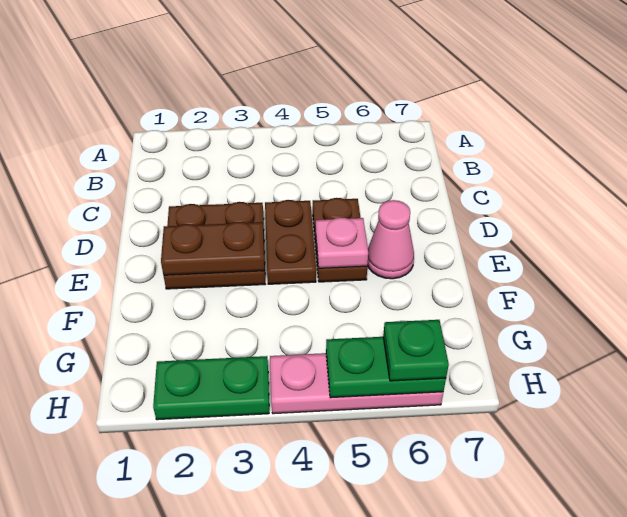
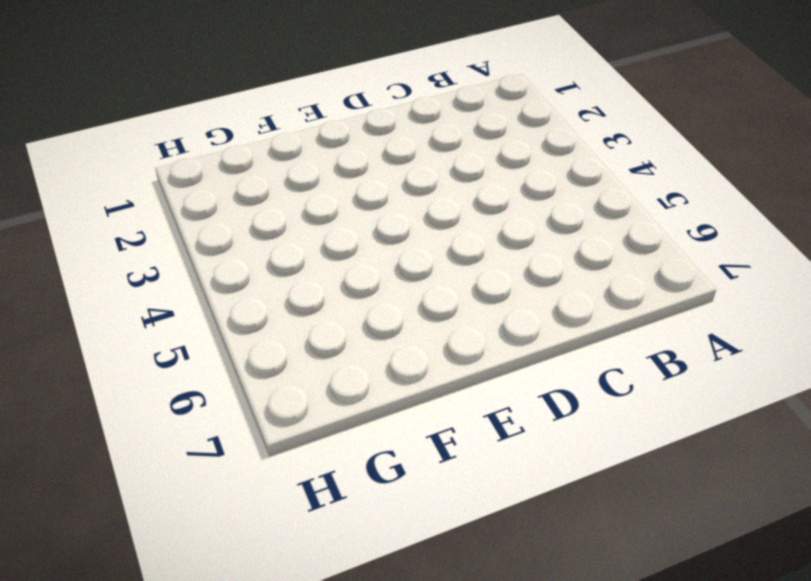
none -> brown plate D2:E3 level 1
none -> brown plate D4:E4 level 1

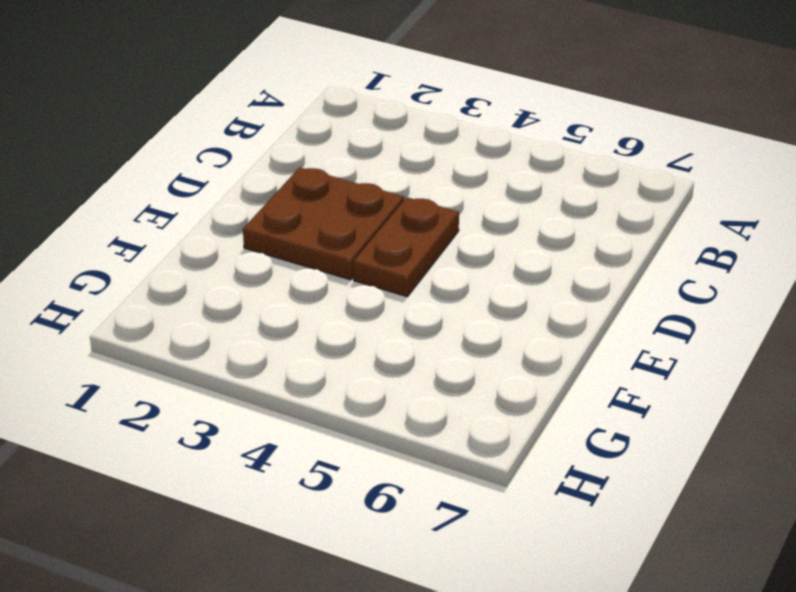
none -> brown plate D5:E5 level 1
none -> pink cone E6 level 1

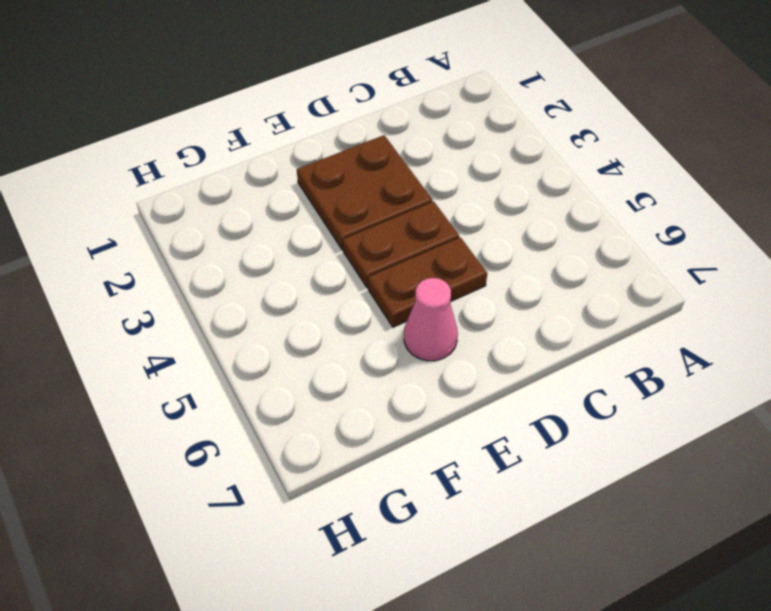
none -> green plate H2:H3 level 1
none -> pink plate H4:H6 level 1

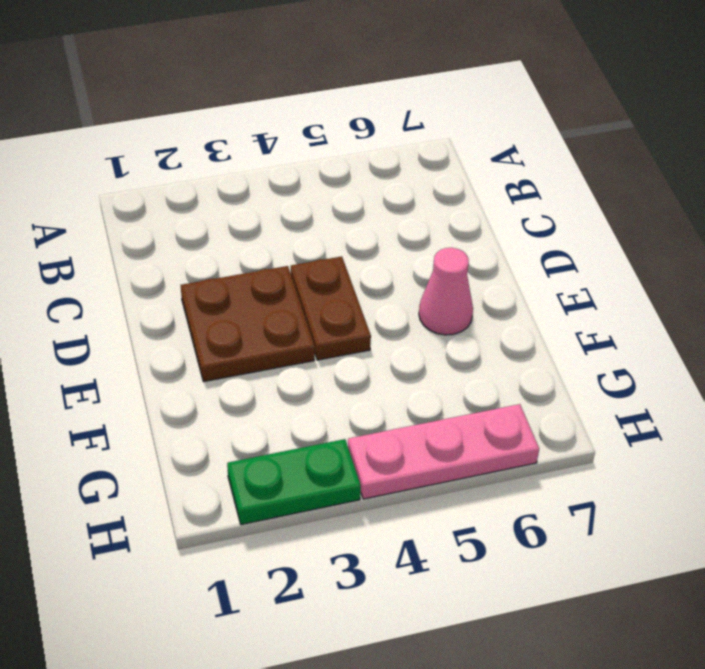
none -> brown plate D5:E5 level 1
none -> brown plate E2:E3 level 2

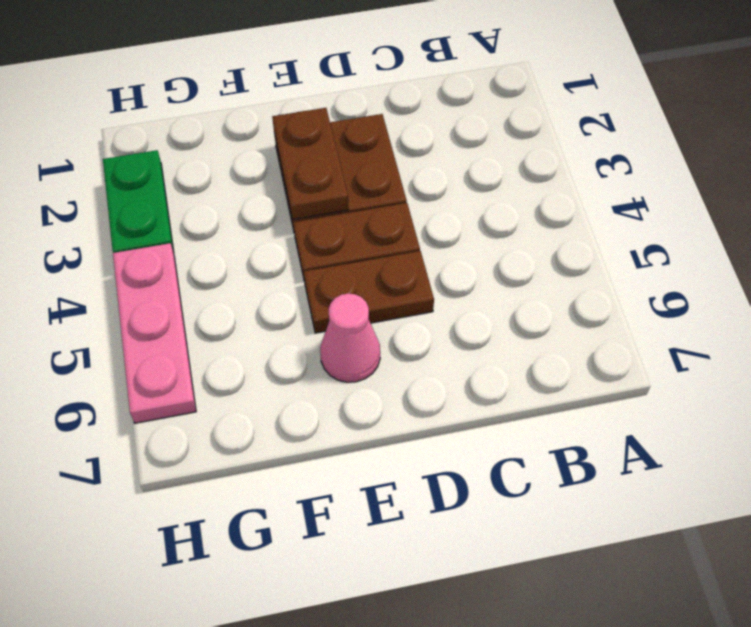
none -> pink plate E5 level 2
none -> green plate H5:H6 level 2

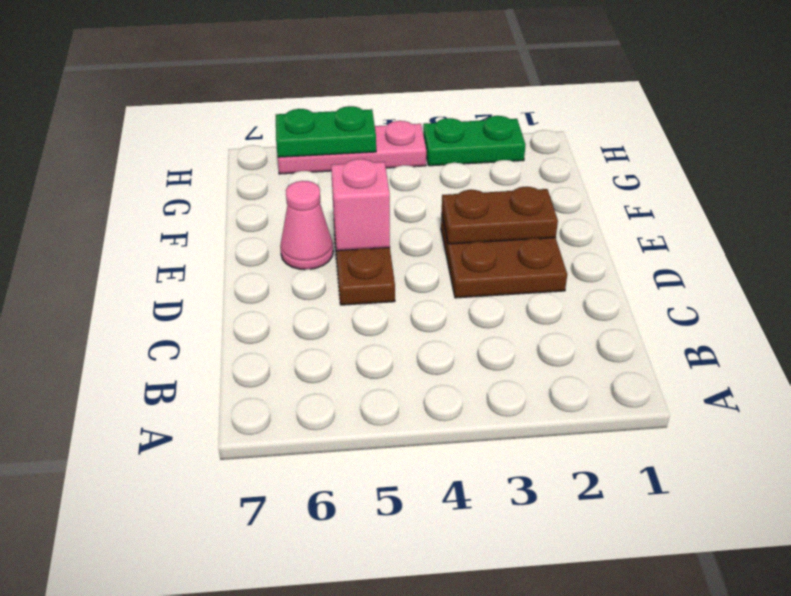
pink brick E5 level 2 -> pink plate E5 level 2
none -> brown plate D4:E4 level 1
none -> green plate H6 level 3

